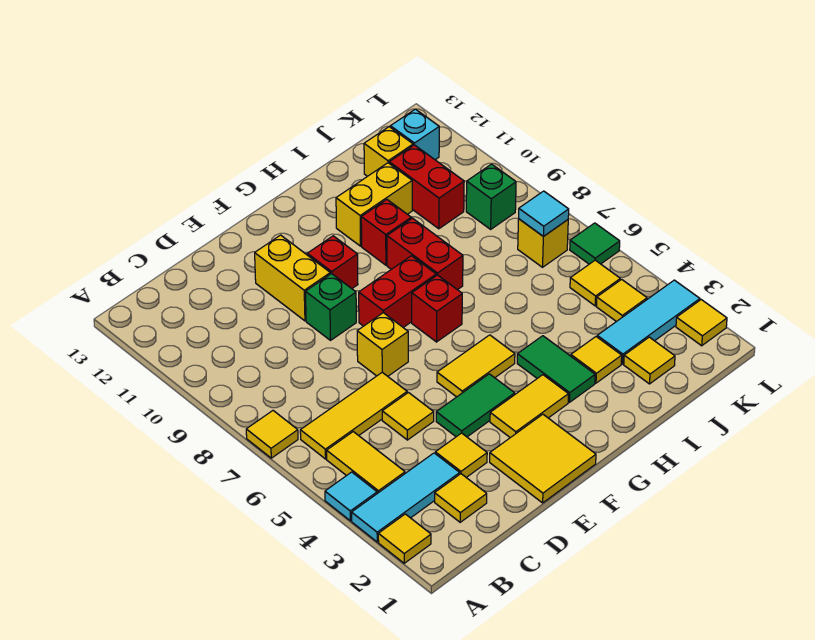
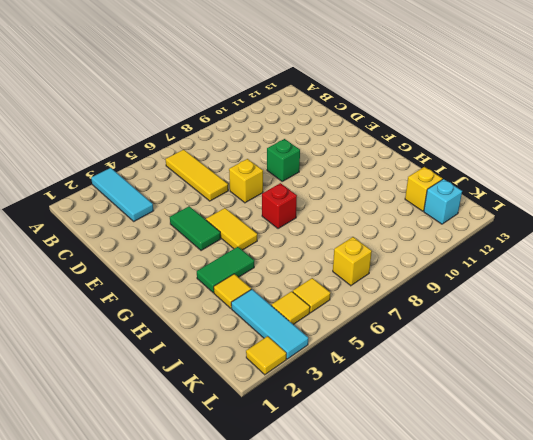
none -> yellow tile A2 level 1
none -> cyan tile A4 level 1
none -> yellow tile A7 level 1
none -> yellow tile B4:B5 level 1

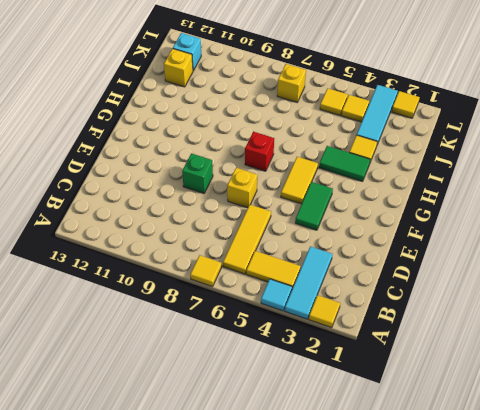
none -> yellow tile C2 level 1
none -> yellow tile D3 level 1
none -> yellow tile D5 level 1
none -> yellow tile E1:F2 level 1

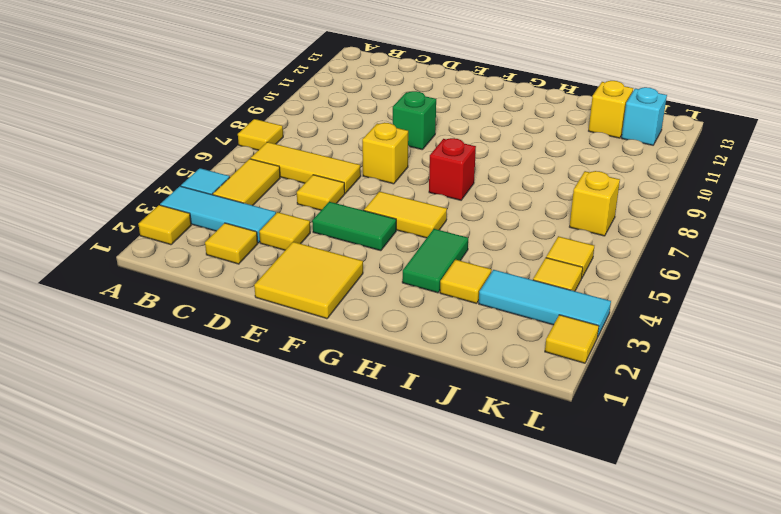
none -> yellow brick E10:E11 level 1
none -> yellow tile F3:G3 level 1
none -> red brick F8:G8 level 1
none -> red brick F10 level 1

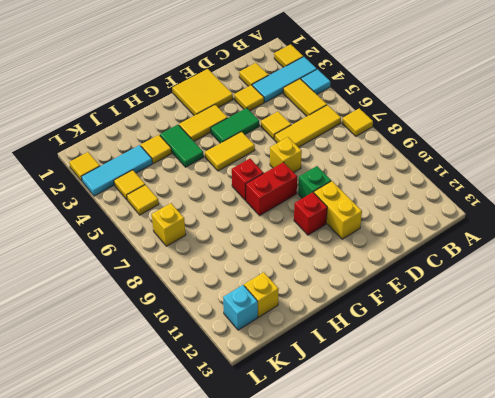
none -> red brick H8:H9 level 1
none -> red brick H10 level 1
none -> yellow brick H11:I11 level 1
none -> yellow tile J2 level 1

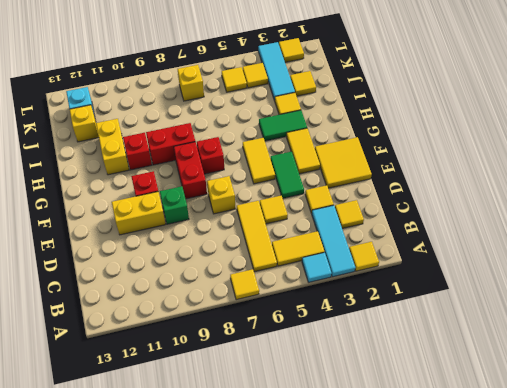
none -> red brick J10:J11 level 1
none -> green brick K9 level 1
none -> green tile L6 level 1
none -> cyan tile K7 level 2

